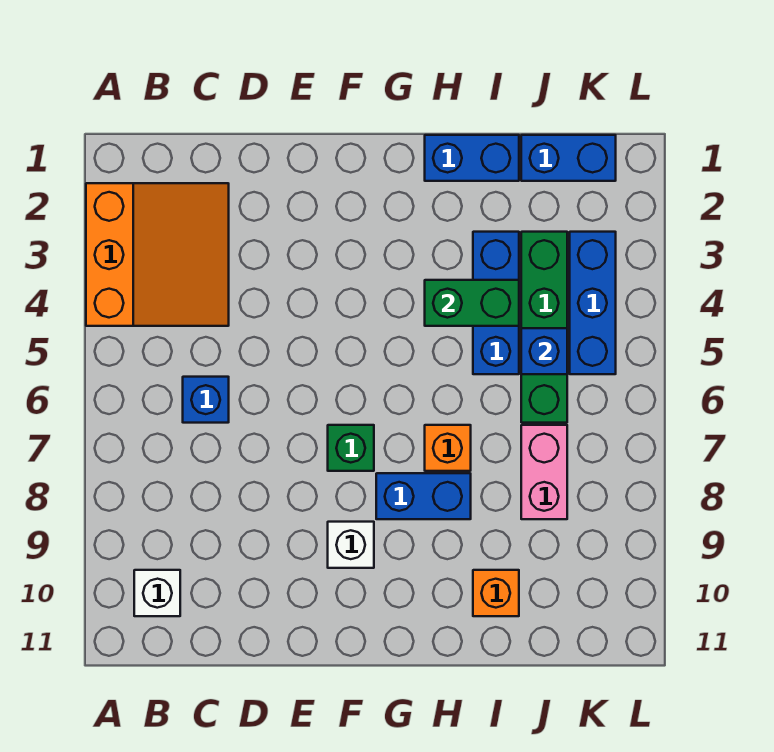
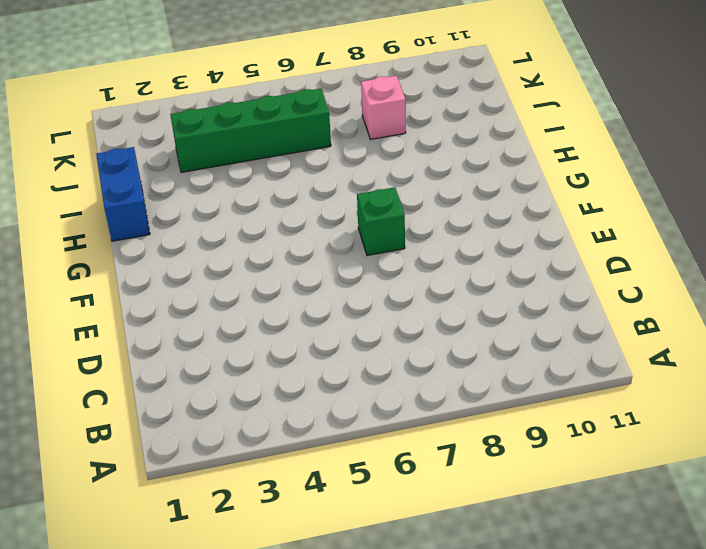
pink brick J8 level 1 -> pink brick J7:J8 level 1
none -> orange slope A2:C4 level 1 top A
none -> white brick B10 level 1
none -> blue brick C6 level 1

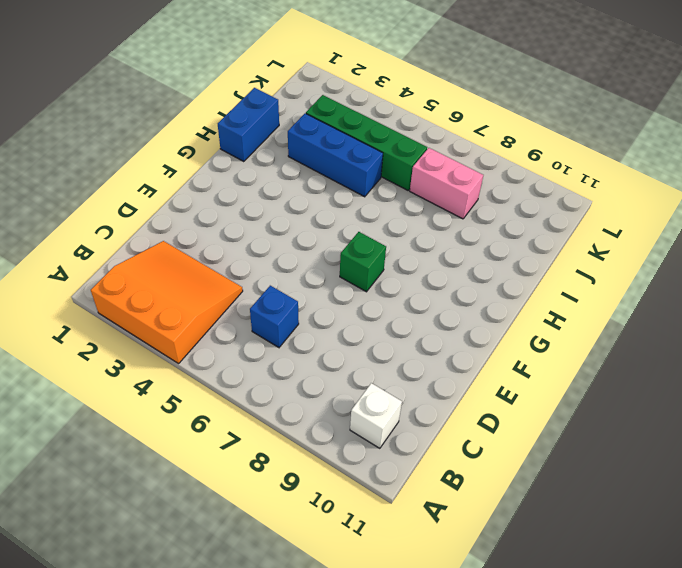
none -> white brick F9 level 1
none -> blue brick G8:H8 level 1
none -> orange brick H7 level 1

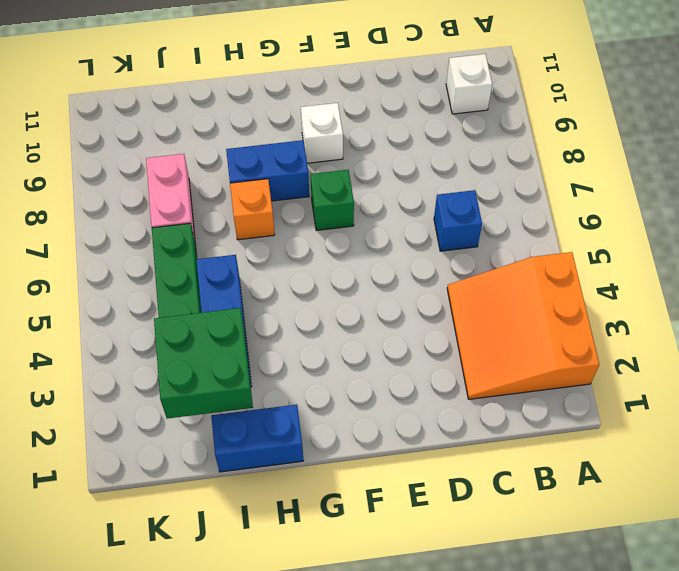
green brick I2:J3 level 2 -> none
none -> orange brick I10 level 1
none -> blue brick J1:K1 level 1
none -> blue brick K3:K5 level 1

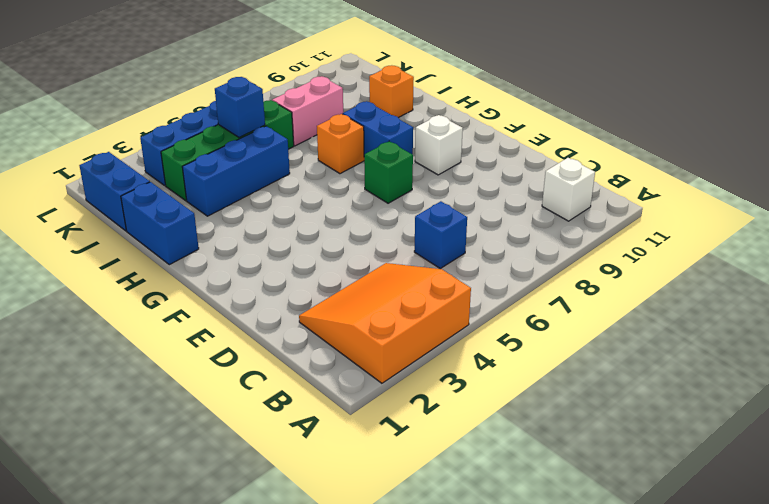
none -> green brick H4:I4 level 2

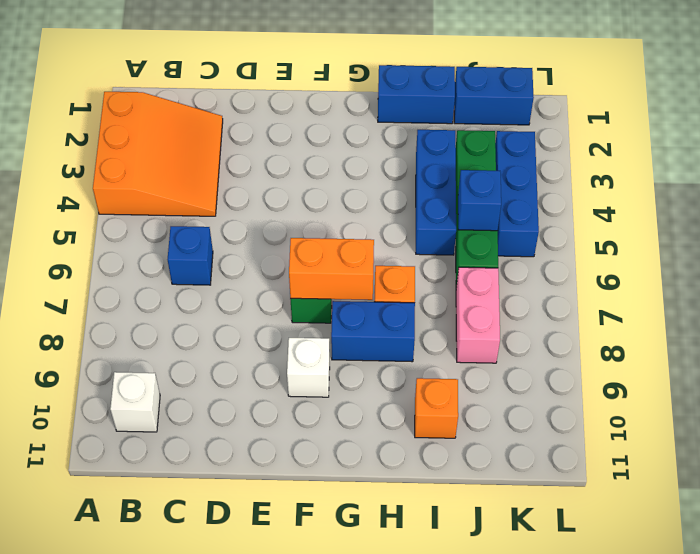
orange brick F7:G7 level 2 -> none
none -> green brick H4:I4 level 2

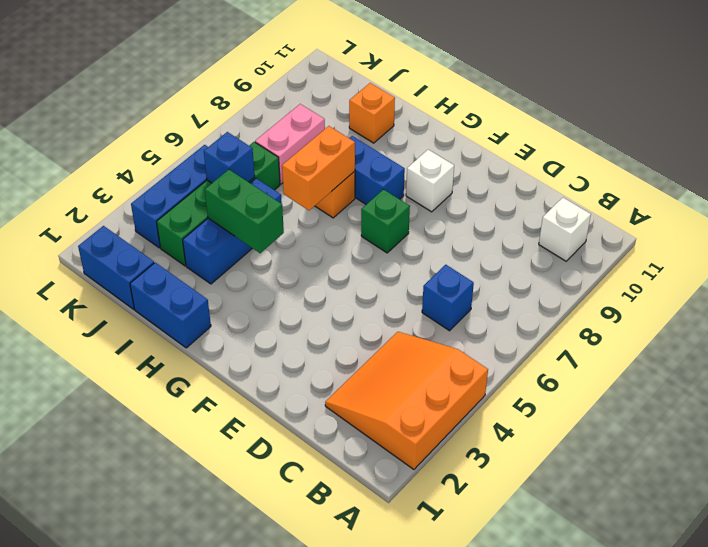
orange brick H6:H7 level 2 -> none

